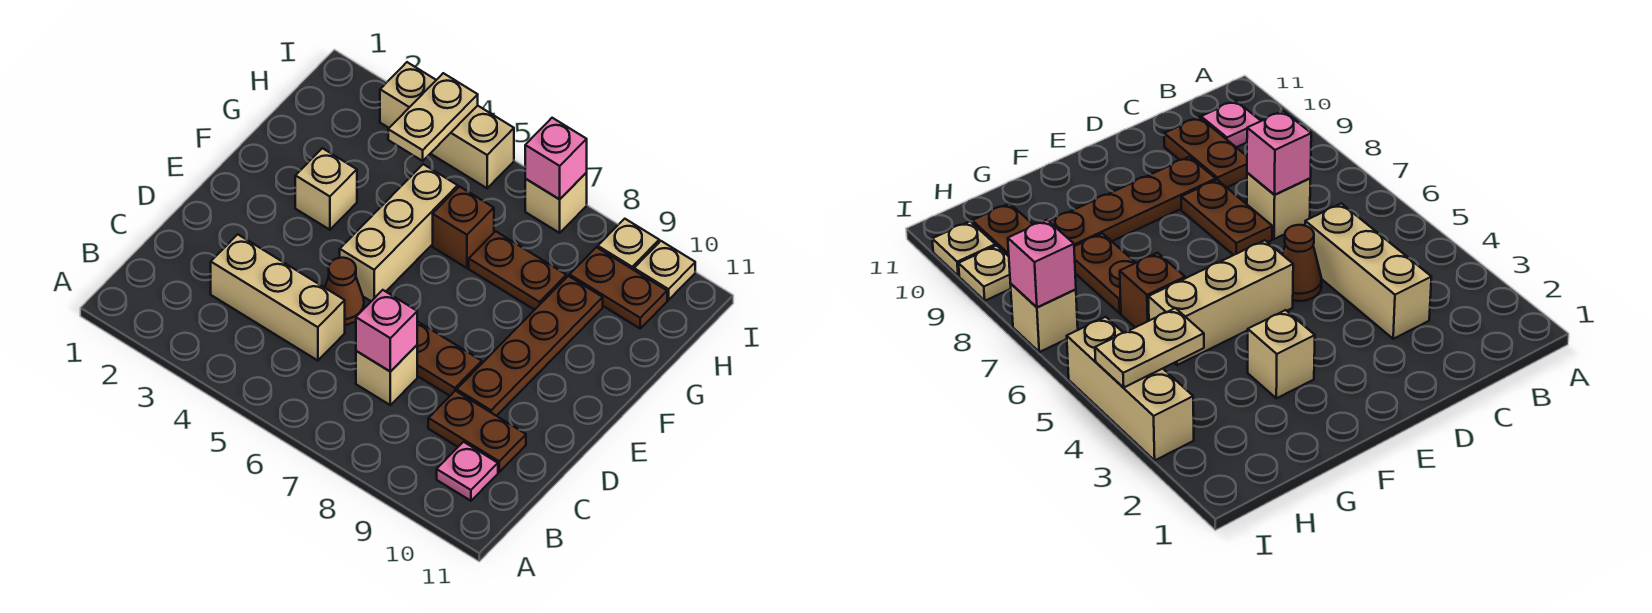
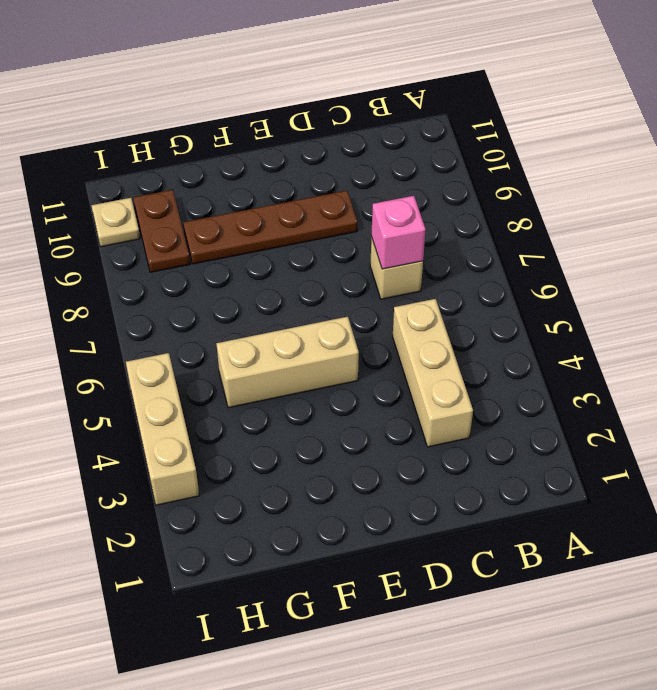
none -> pink plate B10 level 1
none -> brown plate C9:C10 level 1
none -> brown cone D5 level 1

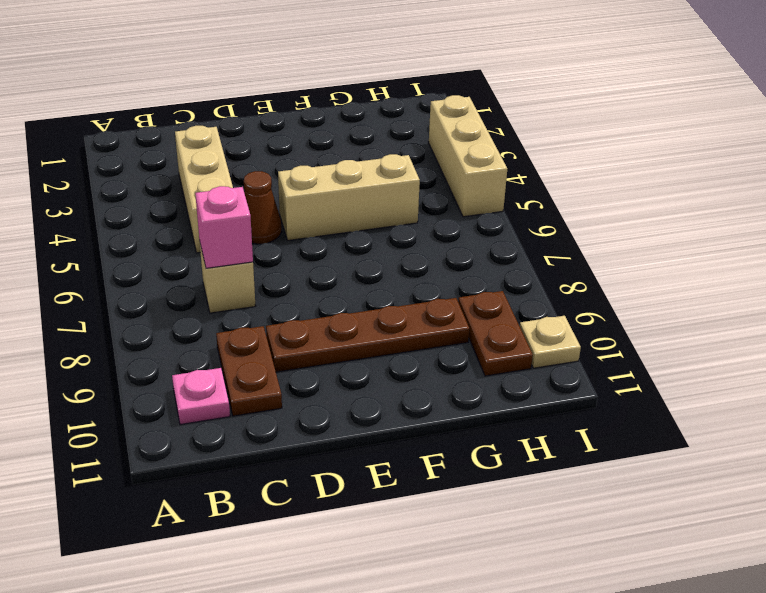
none -> brown plate D7:D8 level 1
none -> tan brick F3 level 1
none -> brown brick G6 level 1

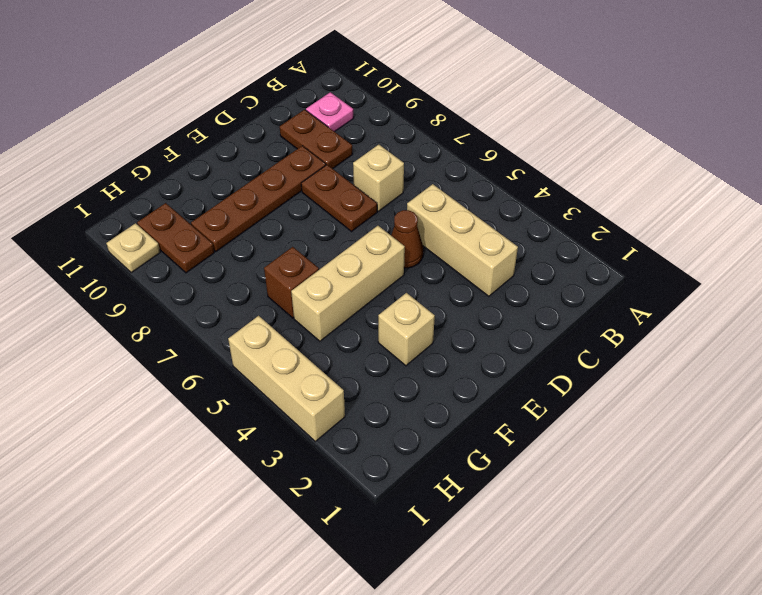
none -> brown plate G7:G8 level 1
none -> tan brick I7 level 1
none -> tan plate I9 level 1

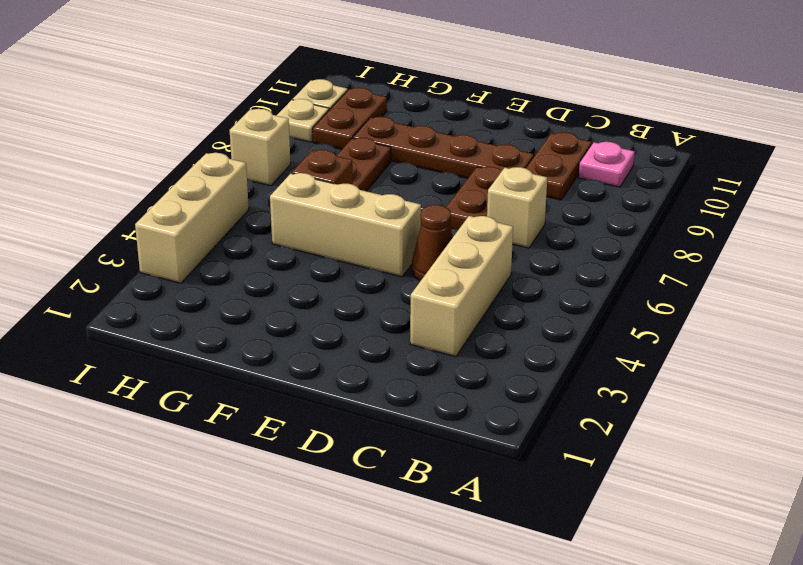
none -> tan brick F3 level 1
none -> pink brick C7 level 2
none -> tan plate H4:I4 level 2

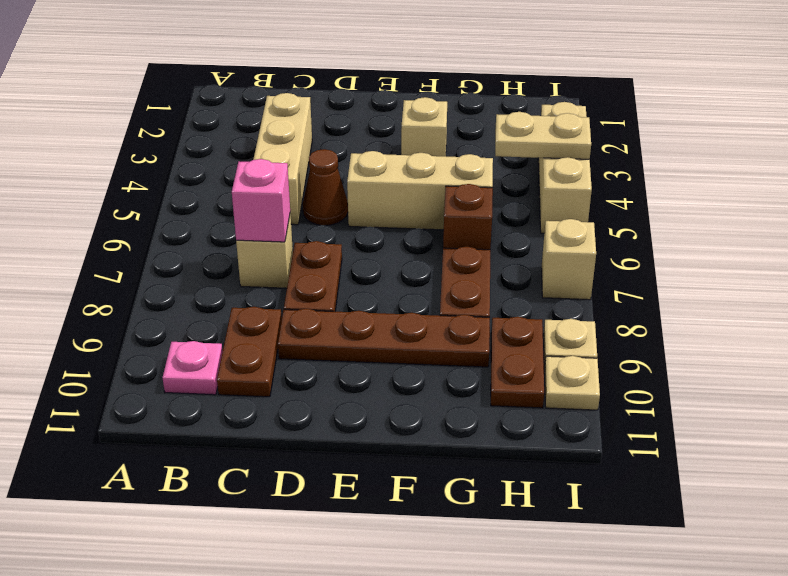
none -> pink brick I7 level 2

